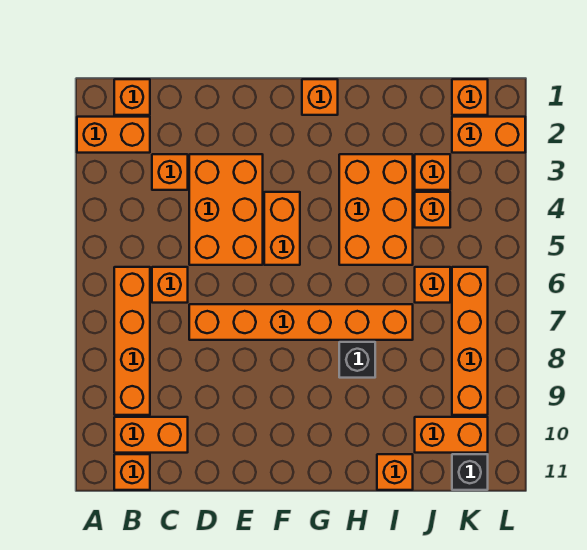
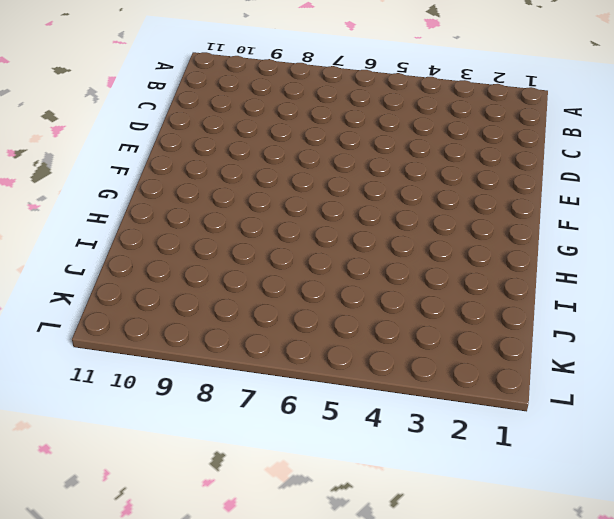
none -> orange brick A2:B2 level 1
none -> orange brick B1 level 1
none -> orange brick B6:B9 level 1

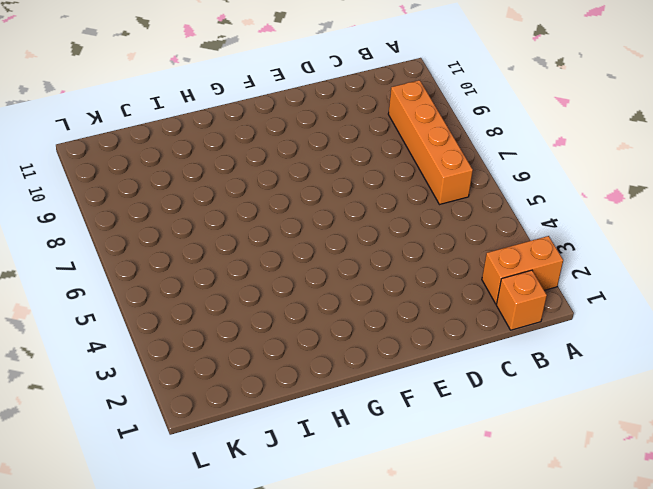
none -> orange brick B10:C10 level 1
none -> orange brick B11 level 1
none -> orange brick C3 level 1

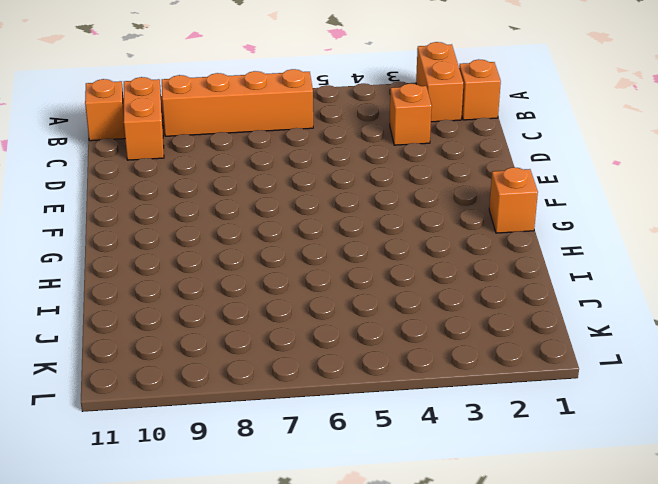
none -> orange brick C6 level 1
none -> orange brick D3:E5 level 1
none -> orange brick D7:I7 level 1

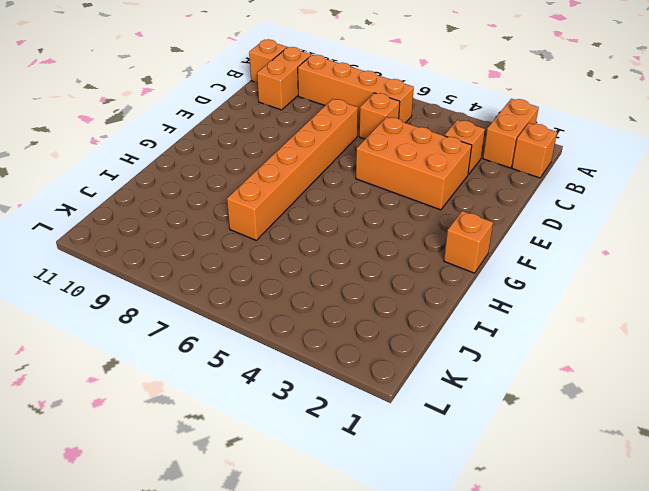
none -> orange brick F4:F5 level 1
none -> orange brick H3:I5 level 1
none -> black brick H8 level 1

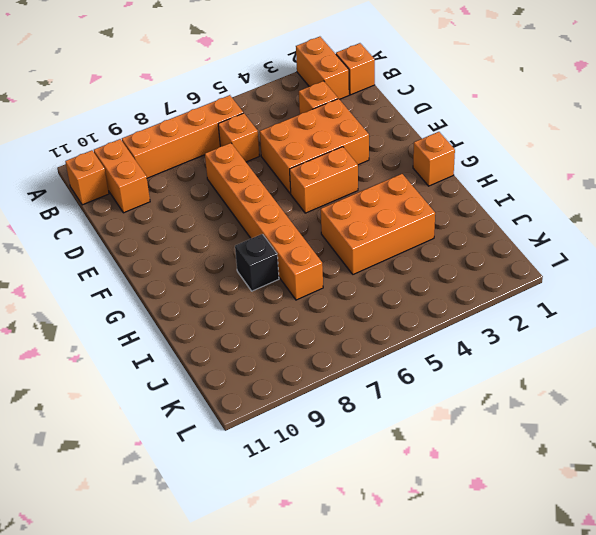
none -> orange brick I11 level 1
none -> orange brick J3 level 1
none -> orange brick J4 level 1

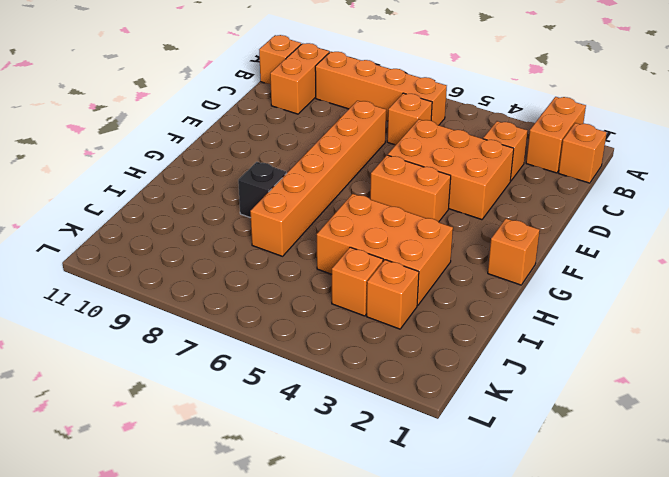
none -> orange brick I11 level 1
none -> orange brick J6 level 1
none -> orange brick J10:K10 level 1

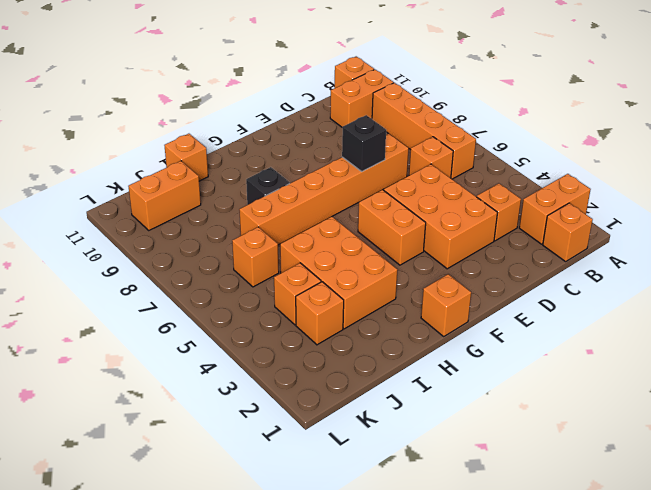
black brick E7 level 2 -> black brick K11 level 1
none -> orange brick K1 level 1
none -> orange brick K2:L2 level 1
none -> orange brick K6:K9 level 1

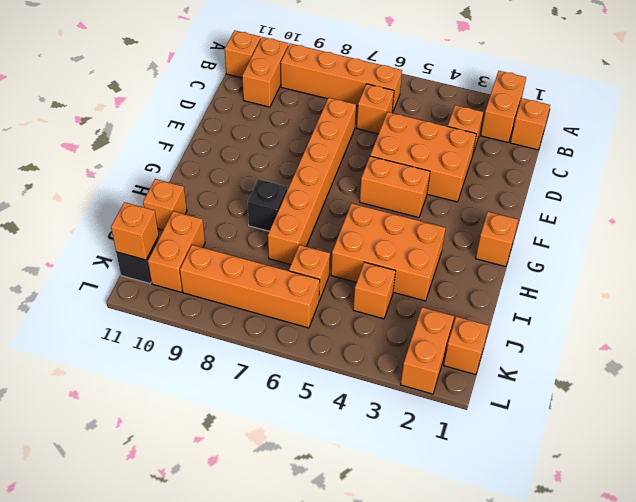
orange brick K11 level 2 -> orange brick J3 level 1

